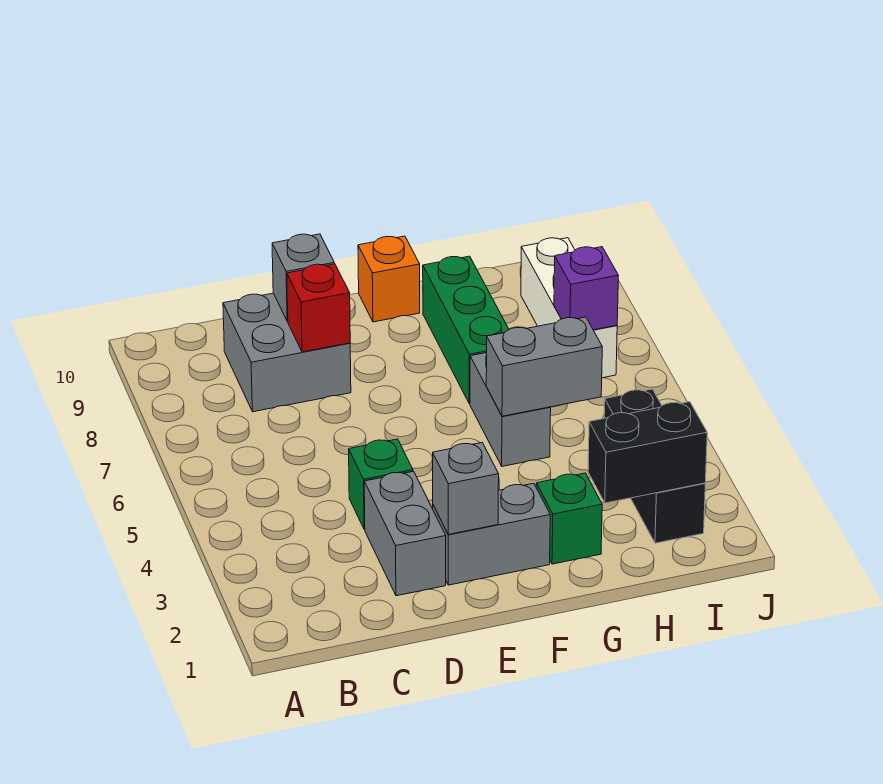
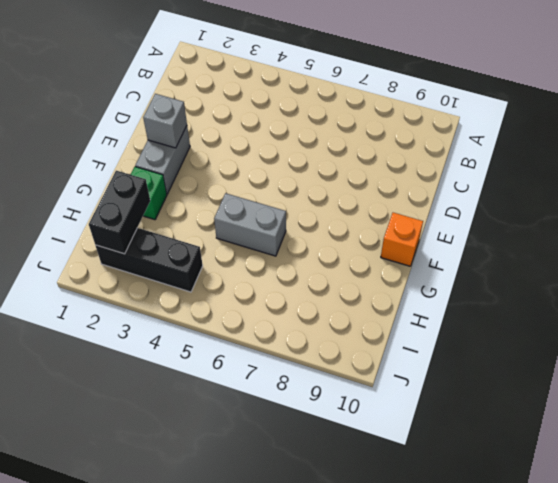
none -> grey brick C8:D9 level 1
none -> grey brick D2:D3 level 1
none -> green brick D4 level 1

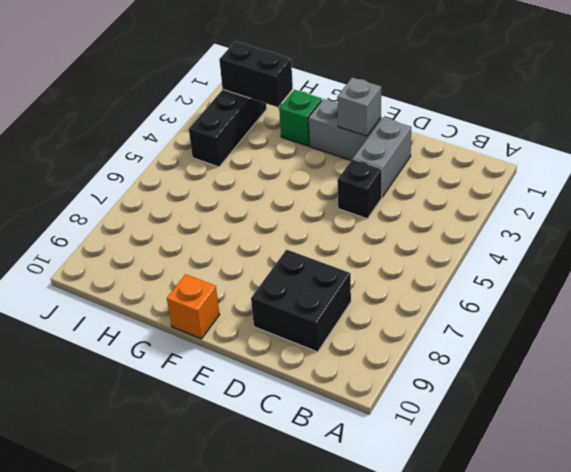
black brick C8:D9 level 1 -> grey brick C8:D9 level 1
black brick D4 level 1 -> green brick D4 level 1
none -> grey brick G5:G6 level 1
none -> green brick G7:G9 level 1
none -> white brick I7:I9 level 1

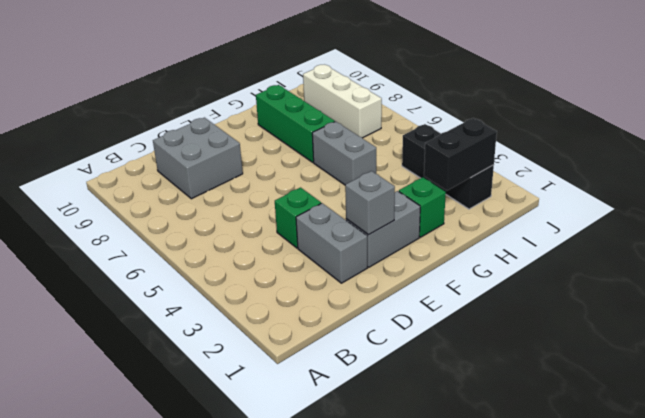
none -> orange brick F10 level 1
none -> red brick D8 level 2
none -> grey brick D9 level 2

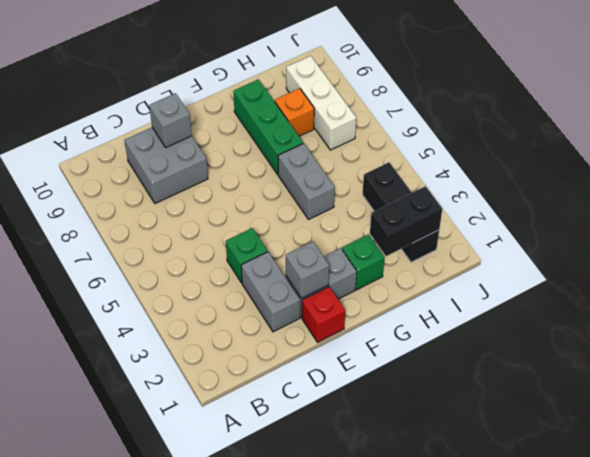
red brick E1 level 1 -> red brick D8 level 2
orange brick H8 level 1 -> orange brick F10 level 1
none -> grey brick G5:H5 level 2
none -> purple brick I7 level 2

